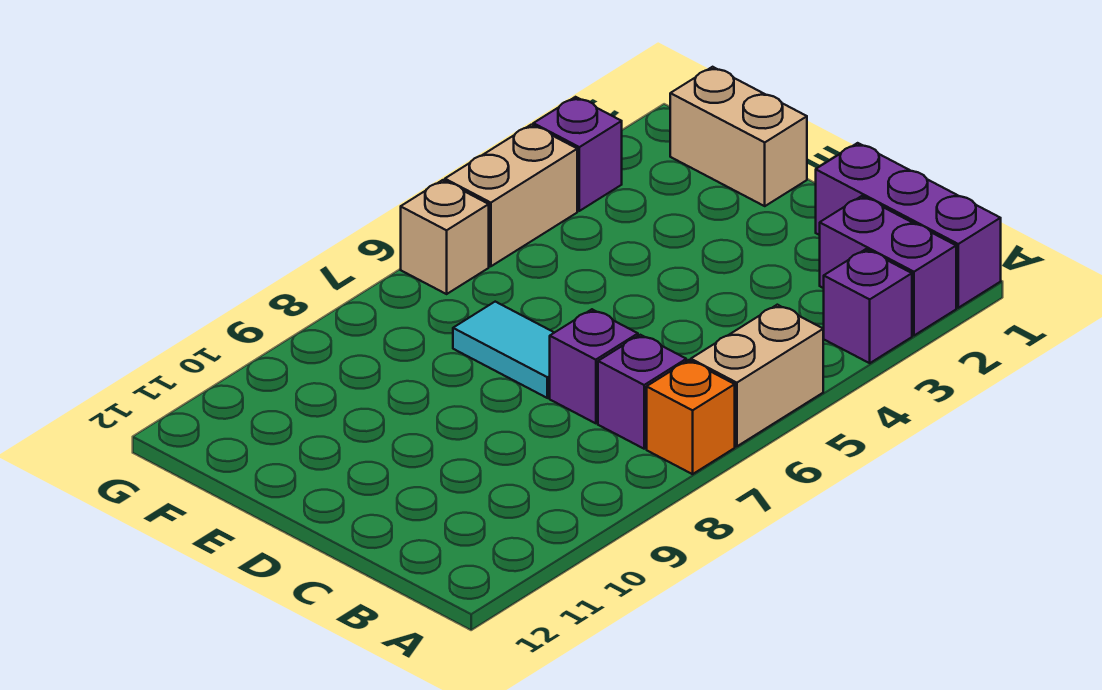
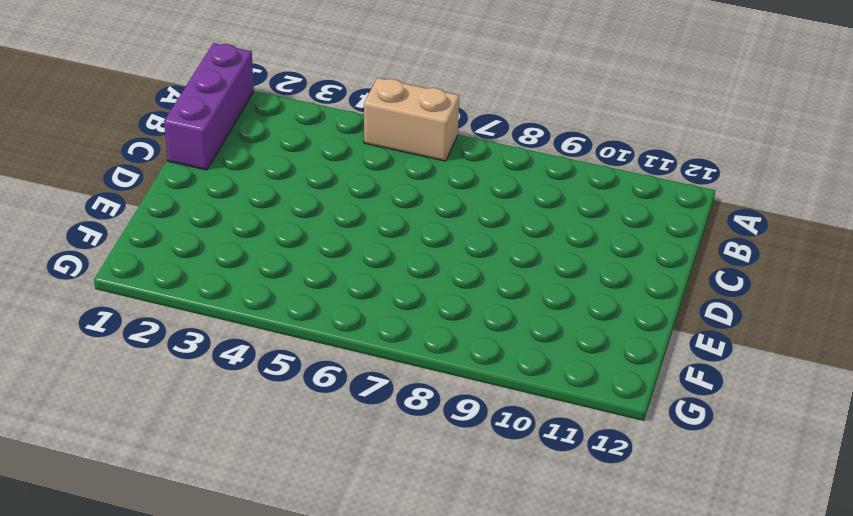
none -> purple brick A2:B2 level 1
none -> purple brick A3 level 1
none -> orange brick A7 level 1

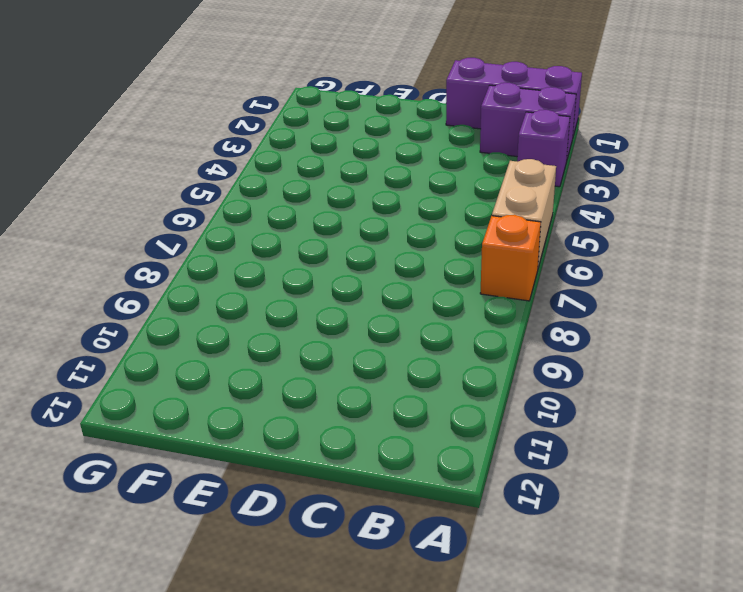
none -> purple brick B7 level 1
none -> purple brick C7 level 1
none -> cyan tile D7:E7 level 1

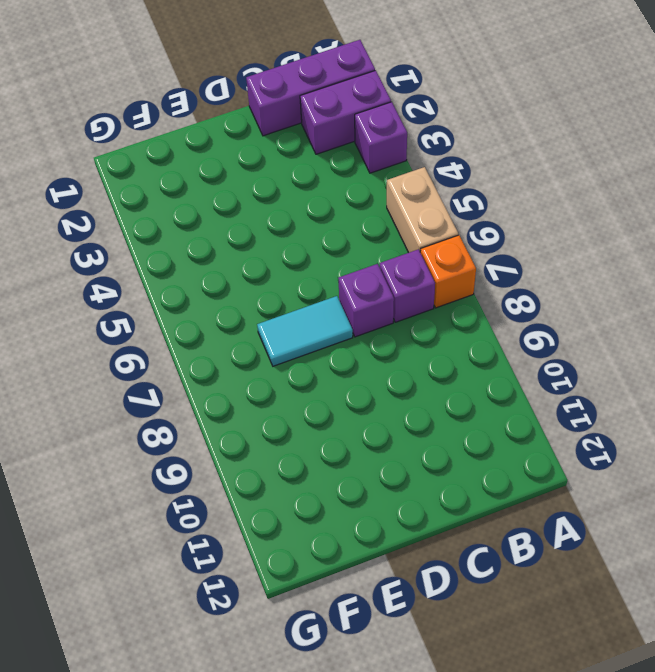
none -> tan brick E1:F1 level 1
none -> purple brick G3 level 1
none -> tan brick G4:G5 level 1

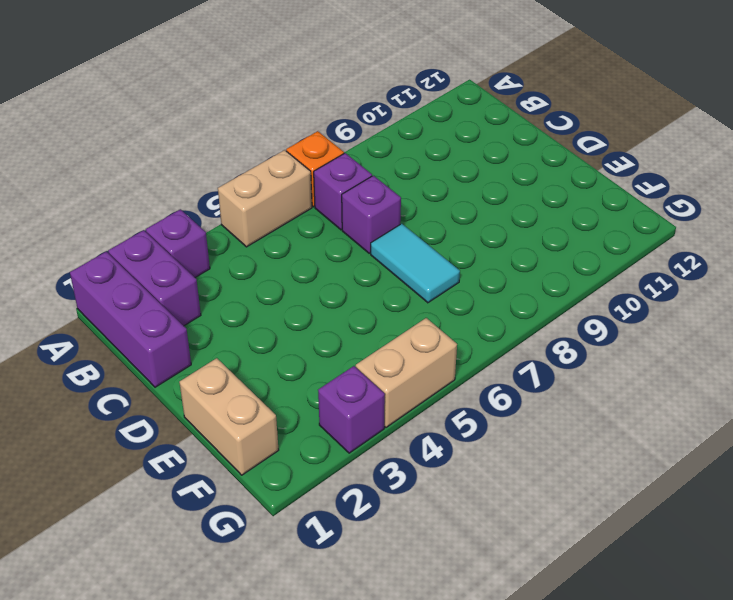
none -> tan brick G6 level 1

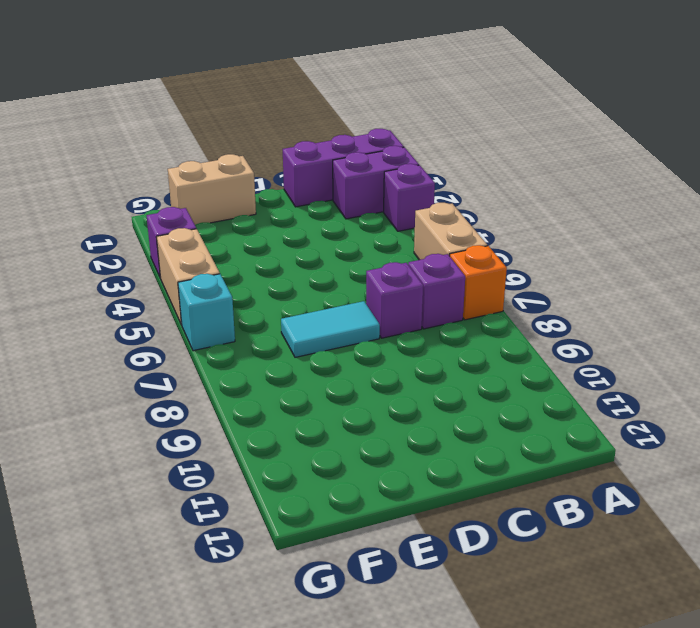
cyan brick G6 level 1 -> tan brick G6 level 1

